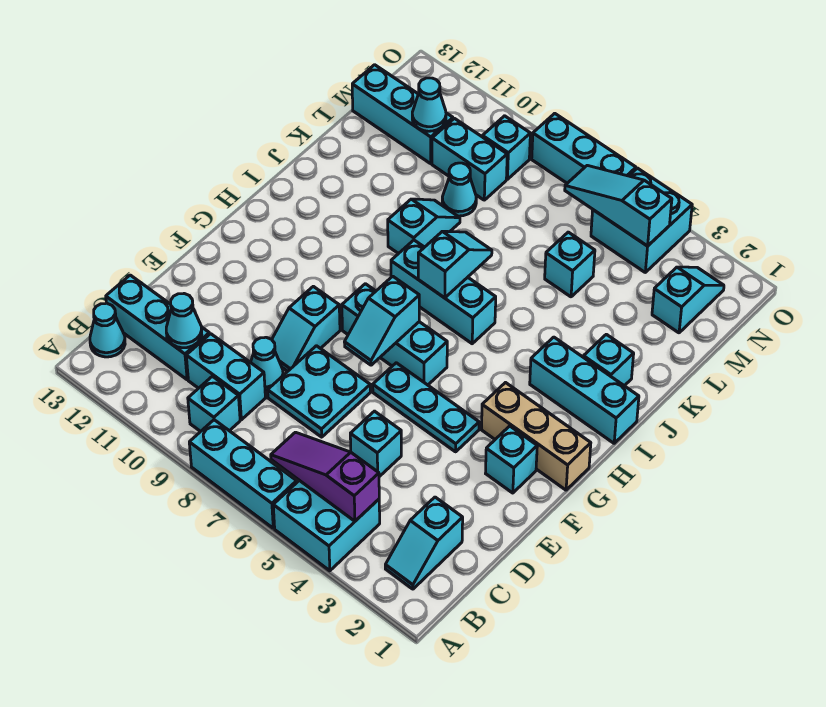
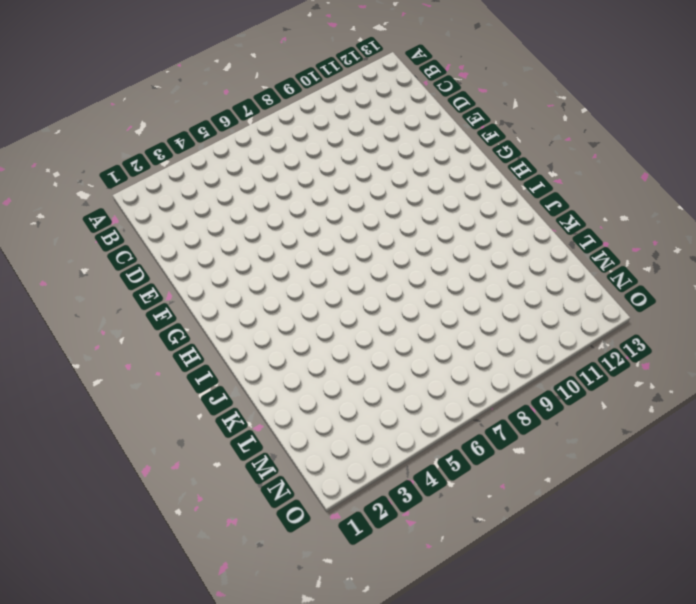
none -> cyan brick A4:B5 level 1
none -> cyan brick A6:A8 level 1
none -> cyan slope B2:C2 level 1 top C
none -> cyan brick B9 level 1

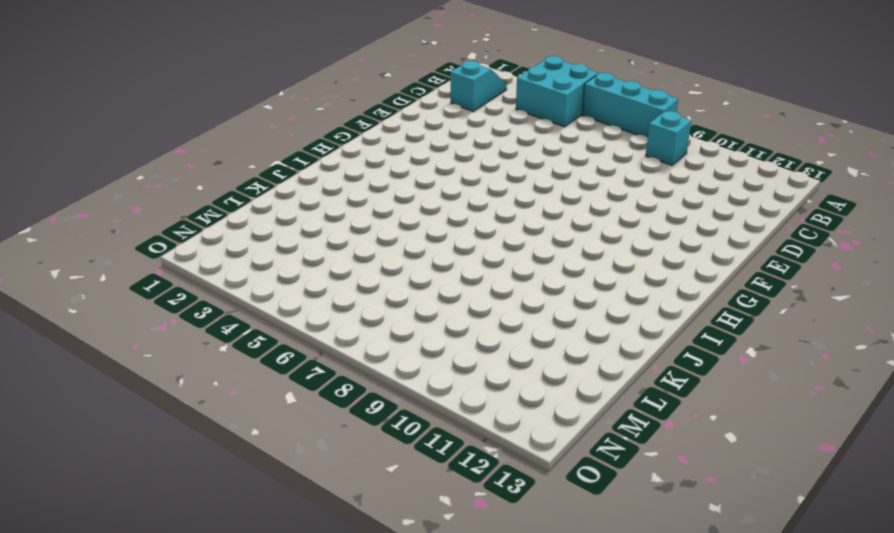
none -> cyan cone B13 level 1
none -> cyan brick C9:C10 level 1
none -> cyan brick C11:C13 level 1
none -> cyan brick D5 level 1

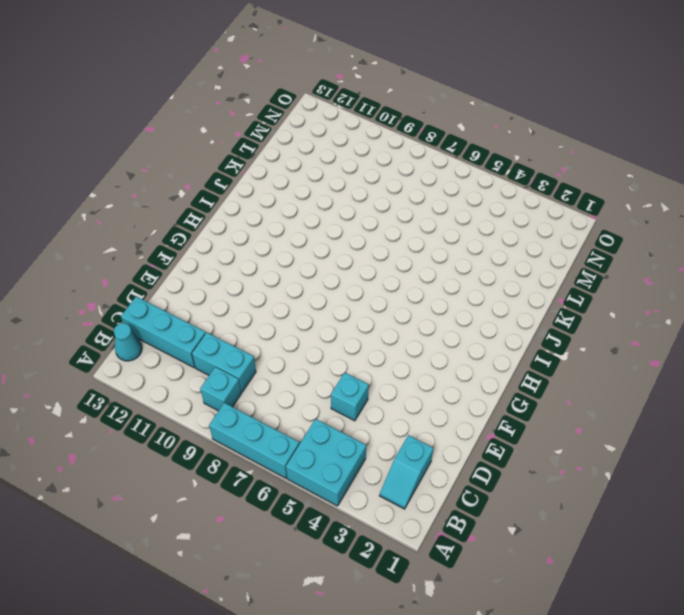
none -> cyan plate D7:E8 level 1
none -> cyan cone D9 level 1
none -> cyan slope E9:F9 level 1 top F
none -> cyan brick F2 level 1

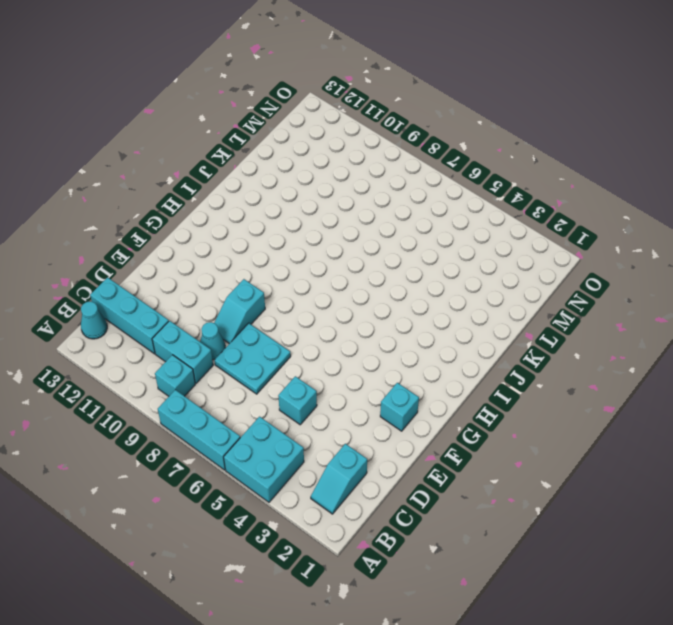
none -> cyan plate F4:F6 level 1
none -> tan brick G1:G3 level 1
none -> cyan brick G6:G8 level 1
none -> cyan brick I1:I3 level 1

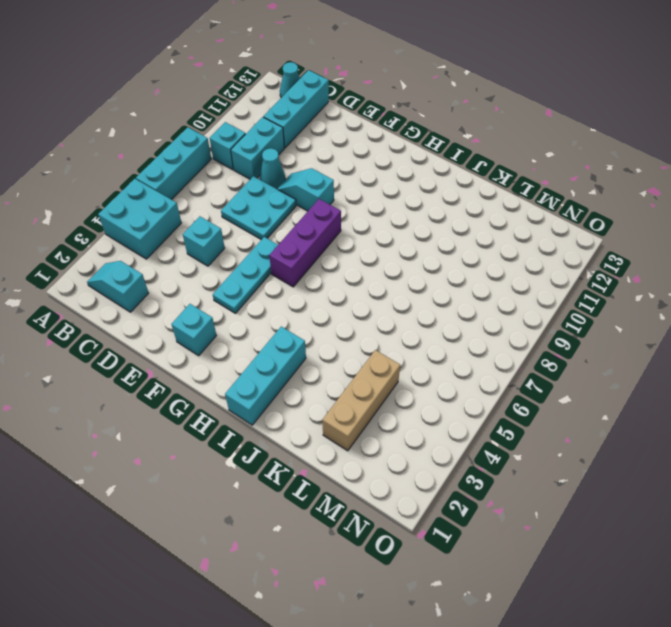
purple brick G6:G8 level 1 -> cyan brick G6:G8 level 1
tan brick L2:L4 level 1 -> tan brick G1:G3 level 1
none -> cyan brick I6:I8 level 1
none -> cyan brick J2 level 1
none -> cyan slope J9:K9 level 1 top J
none -> cyan brick L5 level 1

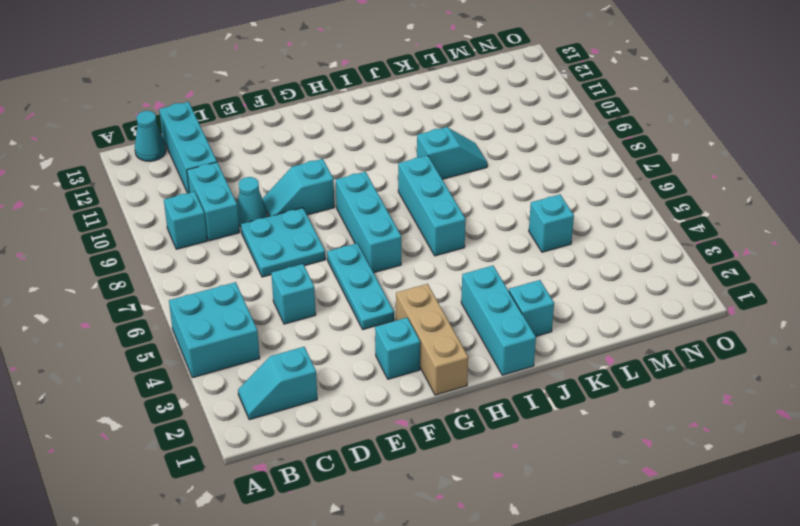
none -> cyan brick A6:A8 level 1
none -> cyan cone L9 level 1
none -> cyan slope M2:N2 level 1 top M
none -> cyan brick M9:M10 level 1

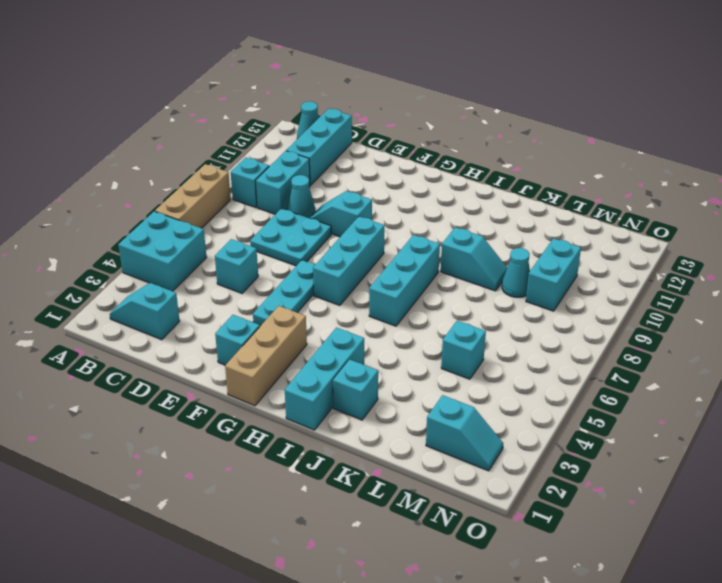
tan brick A6:A8 level 1 -> cyan brick A6:A8 level 1
none -> cyan brick M11:M13 level 1
none -> cyan brick N4:O5 level 1
none -> cyan brick N9 level 1
none -> cyan brick O6:O8 level 1

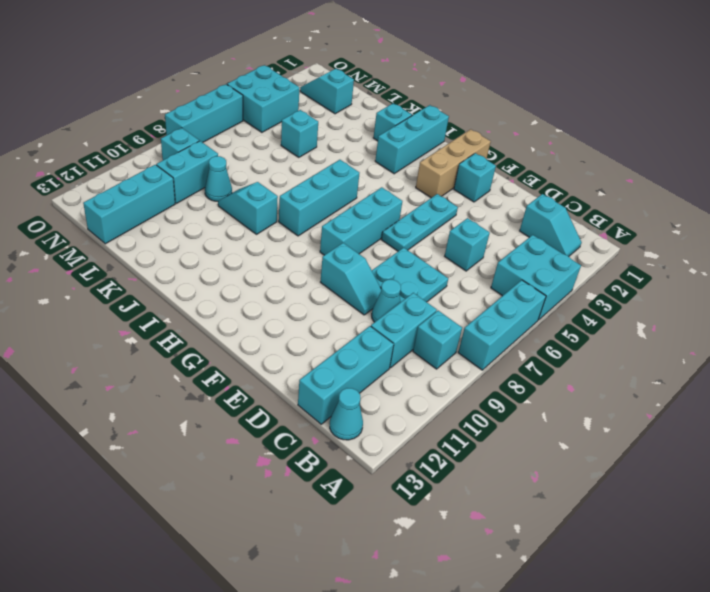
none -> purple slope B4:B6 level 2 top 4
none -> cyan cone C11 level 2
none -> cyan slope F7:G7 level 2 top G
none -> cyan slope I7:J7 level 2 top I

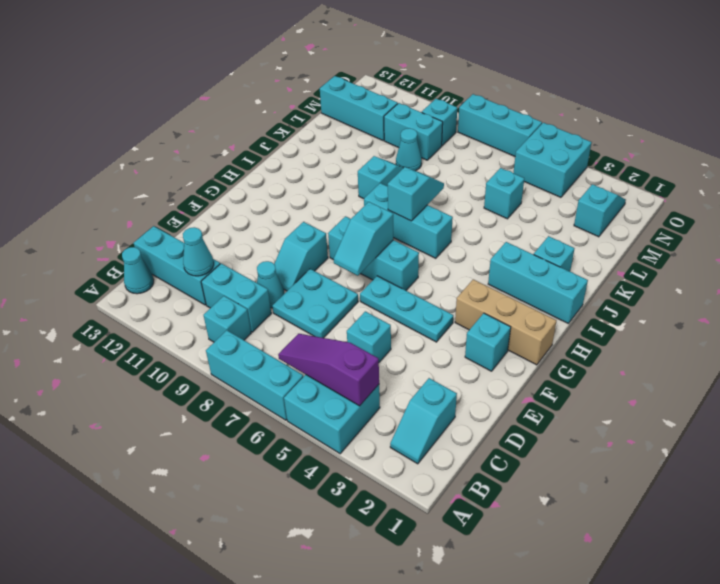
none -> cyan cone M11 level 2
none -> cyan slope N4:N6 level 2 top 4

